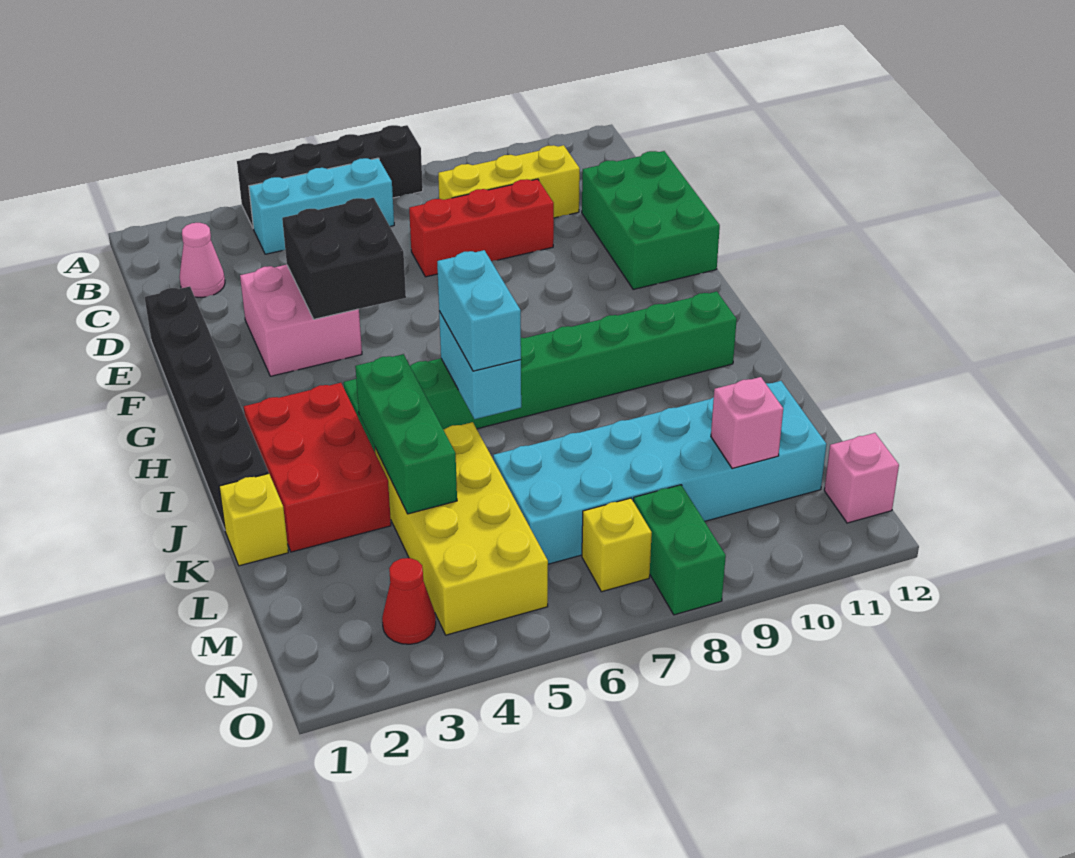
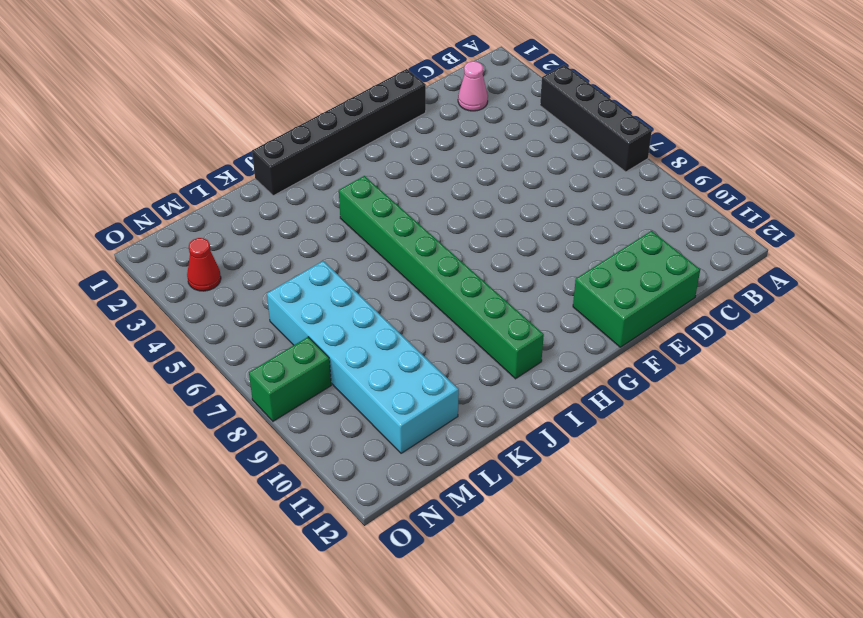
none -> cyan brick B4:B6 level 1
none -> yellow brick C8:C10 level 1
none -> red brick D7:D9 level 1

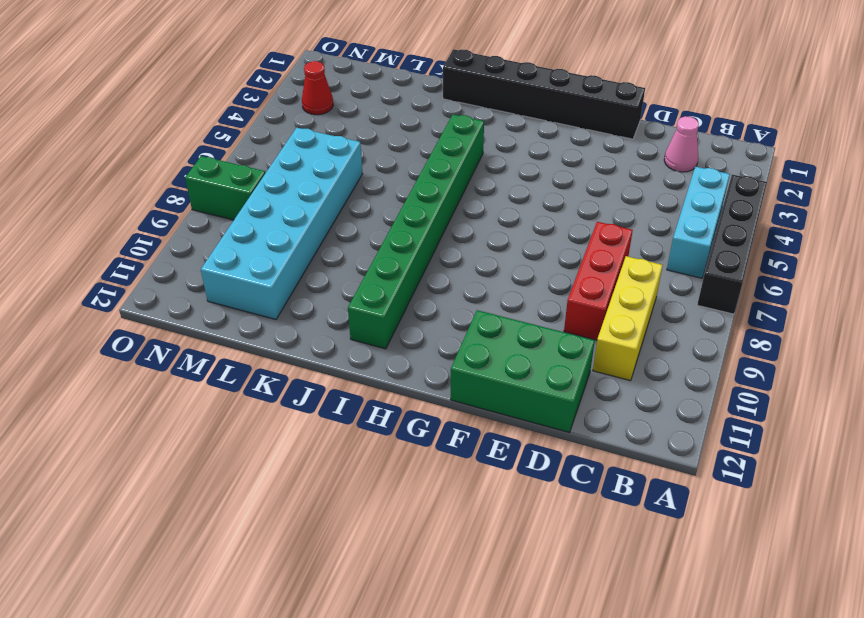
none -> pink brick E3:F4 level 1
none -> red brick I2:K3 level 1
none -> yellow brick K1 level 1

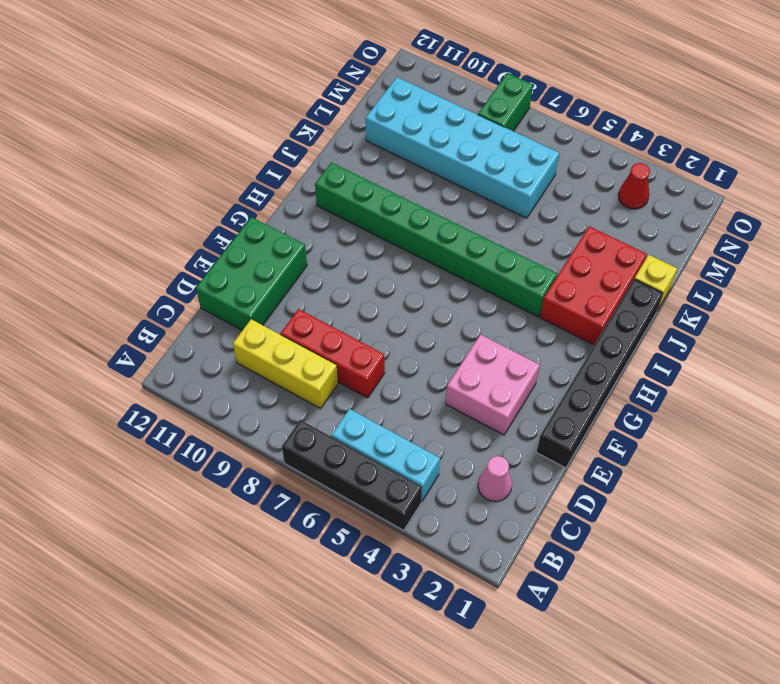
none -> yellow brick K4:N5 level 1
none -> yellow brick N7 level 1
none -> pink brick N12 level 1

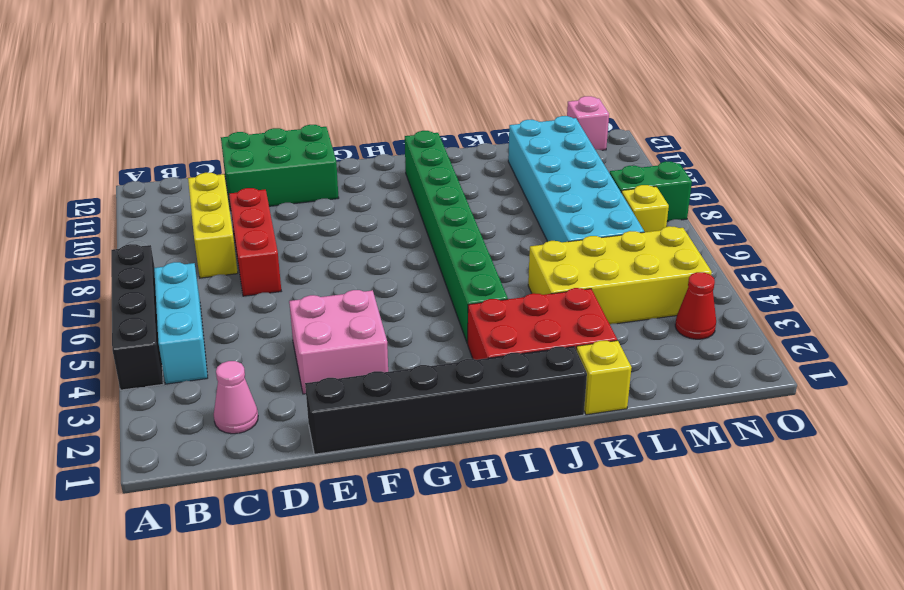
none -> black brick E4:F5 level 2
none -> cyan brick I6:J6 level 2
none -> green brick J4:L4 level 2

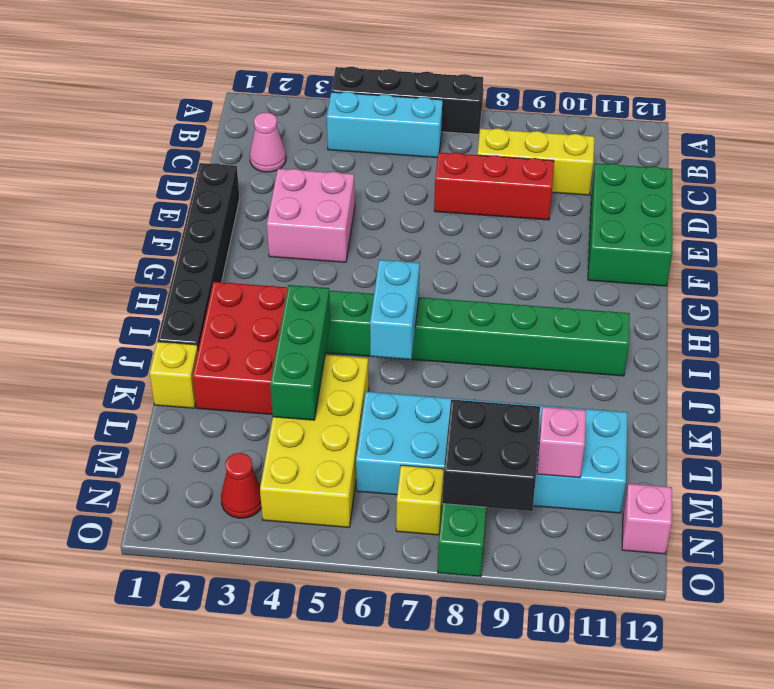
black brick M8:N9 level 2 -> black brick E4:F5 level 2
none -> cyan brick I6:J6 level 3

